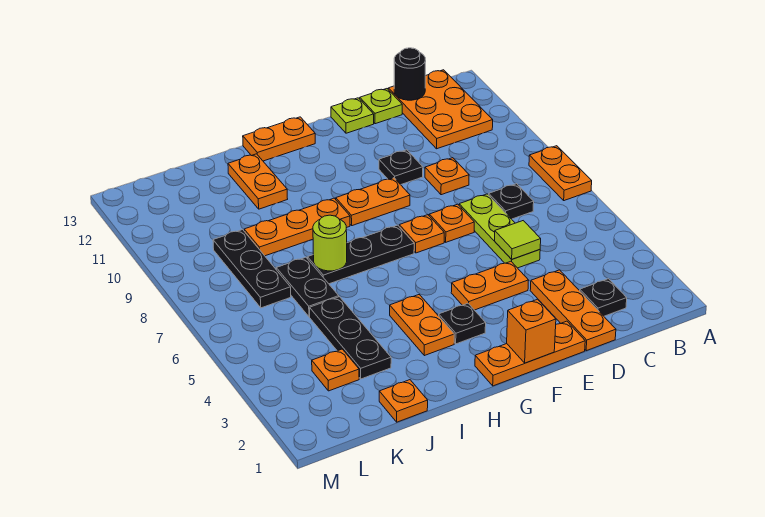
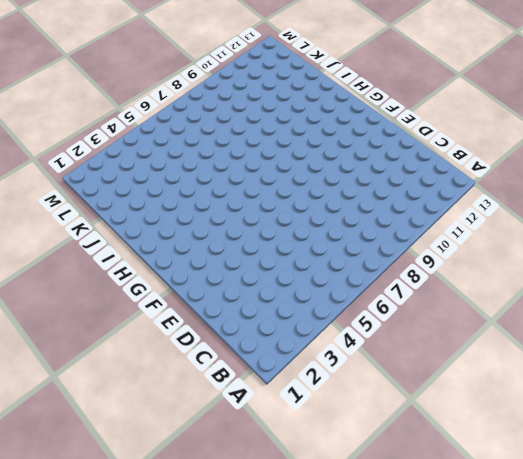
none -> orange plate A7:A8 level 1
none -> orange plate B11:C13 level 1
none -> black plate C2 level 1
none -> black plate C7 level 1

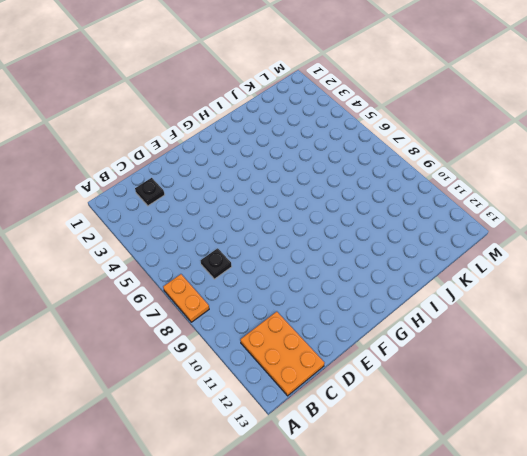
none -> orange plate D1:D3 level 1
none -> lime plate D5:D7 level 1
none -> orange plate D9 level 1
none -> lime plate D13 level 1

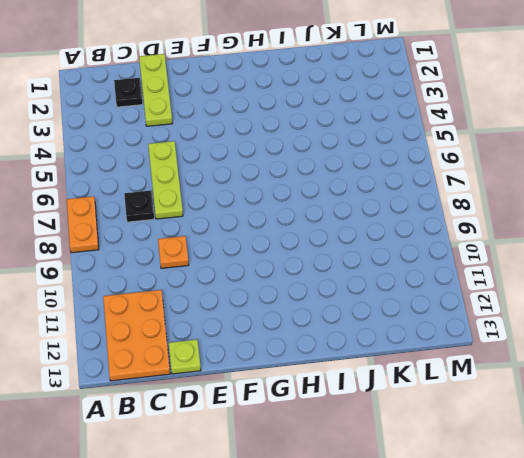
lime plate D1:D3 level 1 -> orange plate D1:D3 level 1
none -> orange plate E1:G1 level 1
none -> orange plate E4:F4 level 1
none -> orange plate E7 level 1
none -> black plate E10 level 1

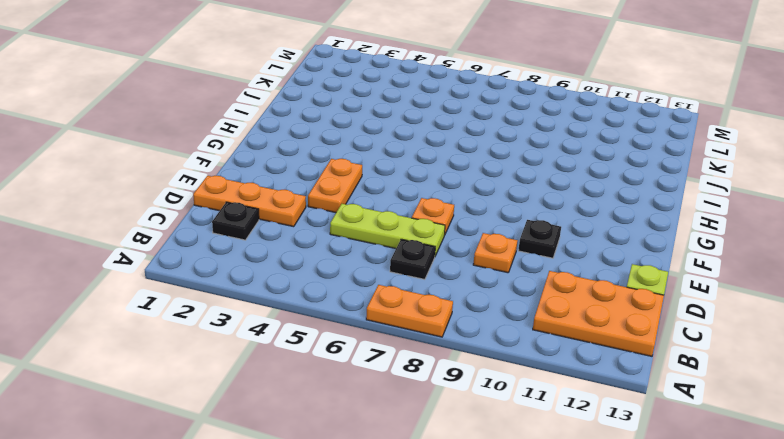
none -> orange plate E1:G1 level 1
none -> lime plate E13 level 1
none -> orange plate F7 level 1
none -> orange plate F9:G9 level 1

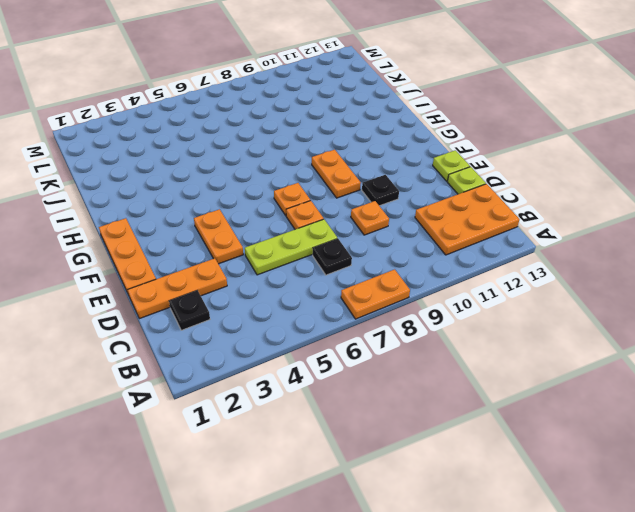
none -> black plate G3 level 1
none -> black plate G7:I7 level 1
none -> orange plate G13:H13 level 1
none -> orange plate H3:H4 level 1

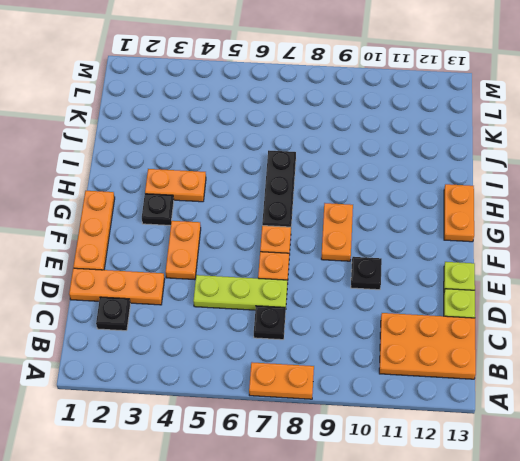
none -> orange plate D9 level 1
none -> orange plate H9:J9 level 1
none -> orange plate I11:I12 level 1
none -> orange plate J1 level 1

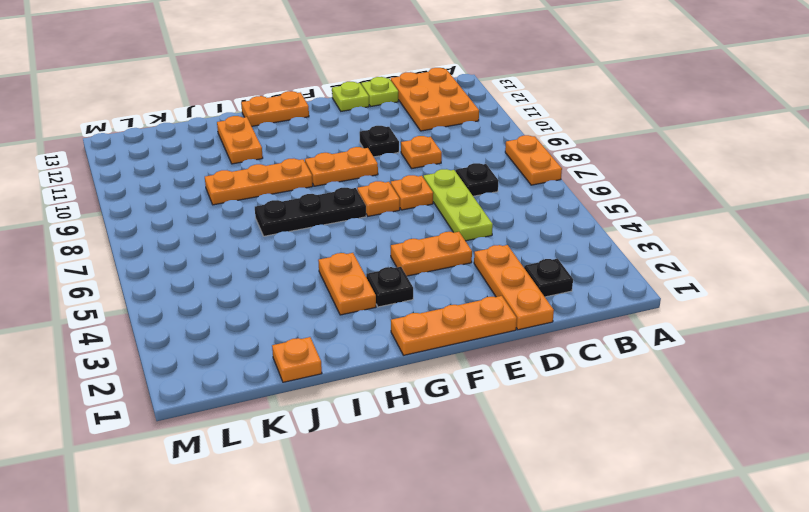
none -> black plate J3:J5 level 1
none -> black plate J6:J7 level 1
none -> orange plate K3 level 1
none -> black plate K7:K9 level 1

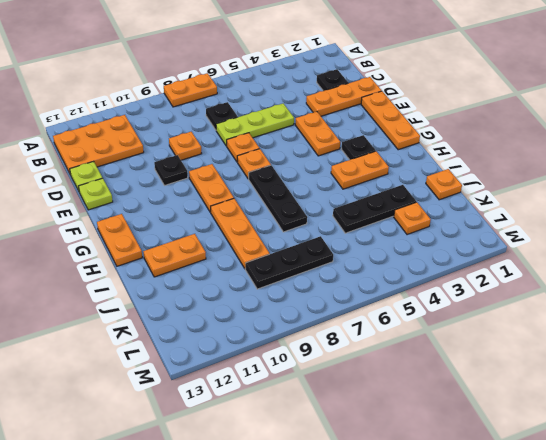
none -> black plate J6:J7 level 1
none -> black round brick C13 level 2
none -> lime tile D5 level 2
none -> orange brick F1 level 2

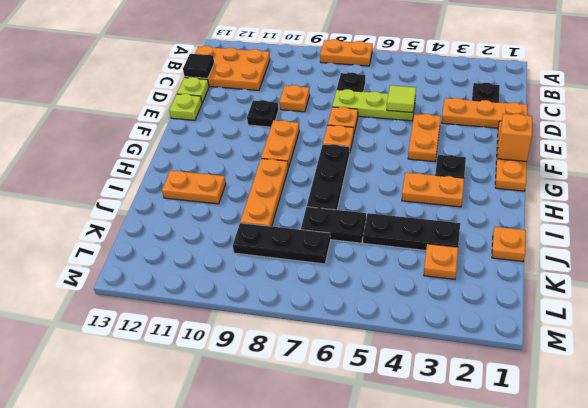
black tile C13 level 2 -> black round brick C13 level 2
none -> orange plate G13:H13 level 1
none -> lime round brick I7 level 2

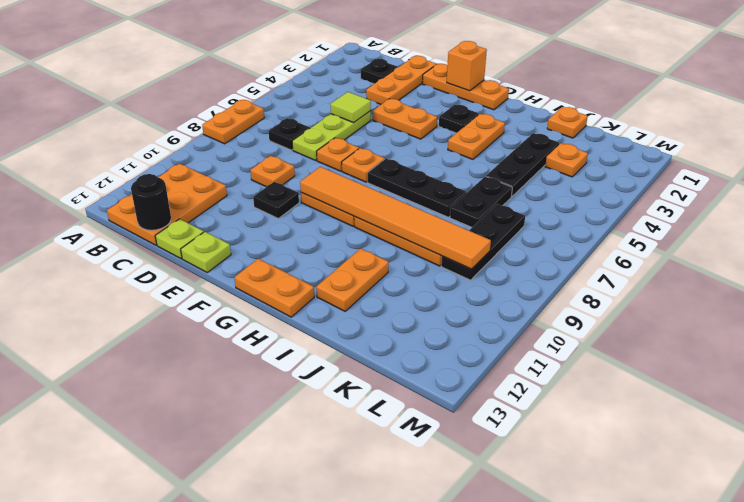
orange tile F9:K9 level 2 -> none
none -> lime round brick I7 level 2

